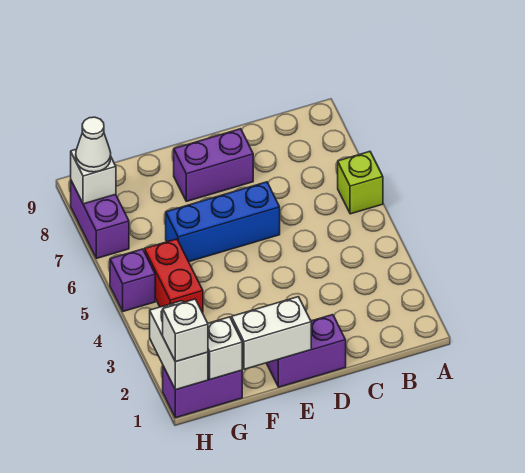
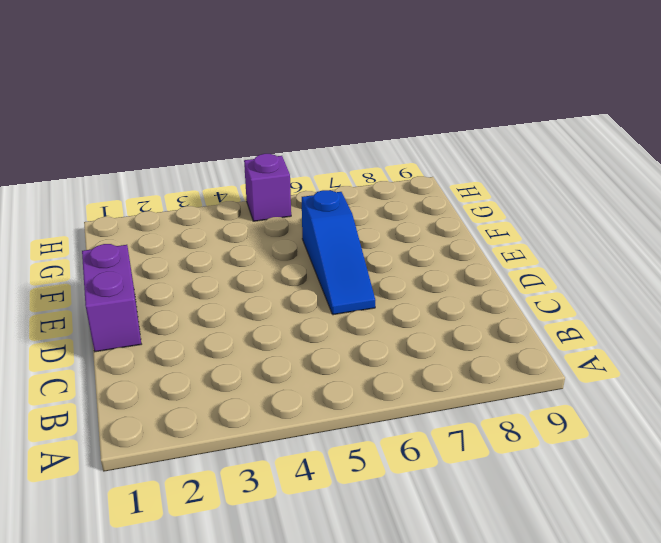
blue slope D6:F6 level 1 top F -> blue brick D6:F6 level 1
none -> lime brick A6 level 1
none -> purple brick D8:E8 level 1
none -> purple brick G1:H1 level 1

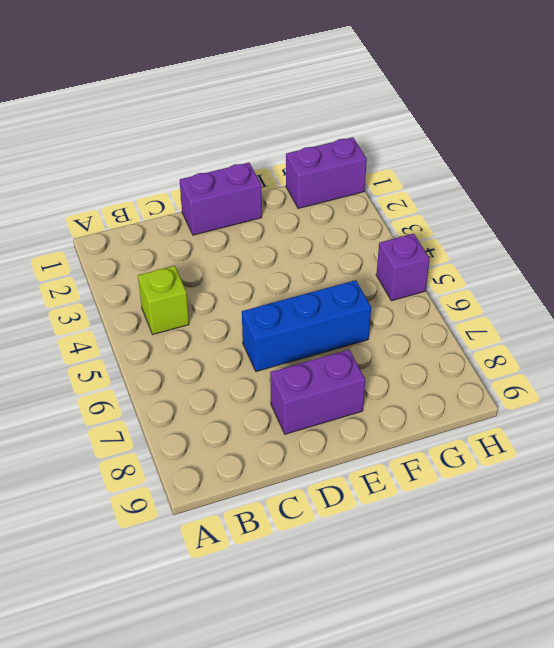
lime brick B4 level 1 -> lime brick A6 level 1
none -> red brick G4:G5 level 1
none -> purple brick H7:H8 level 1
none -> white brick E1:F1 level 2

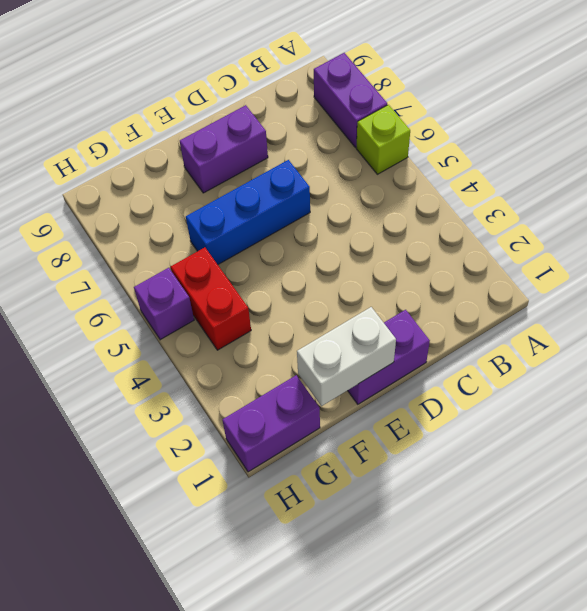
purple brick A7:A8 level 1 -> purple brick H7:H8 level 1
none -> white brick G1 level 2
none -> white brick H1:H2 level 2
none -> white brick H8 level 2

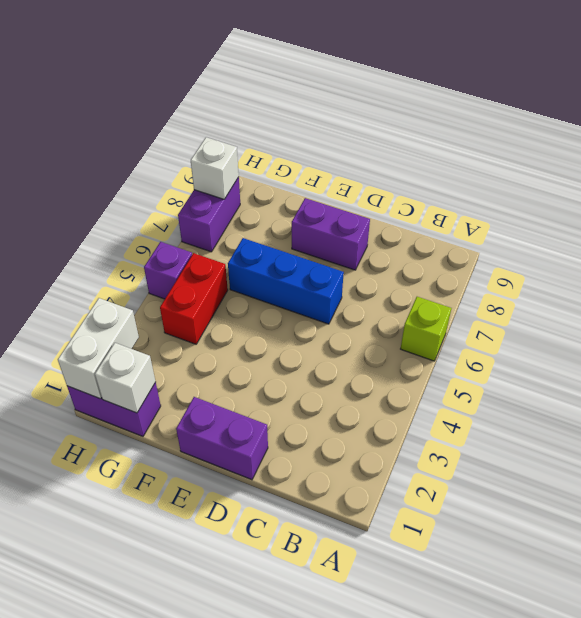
none -> white brick E1:F1 level 2
none -> white brick H1 level 3
none -> white cone H8 level 3

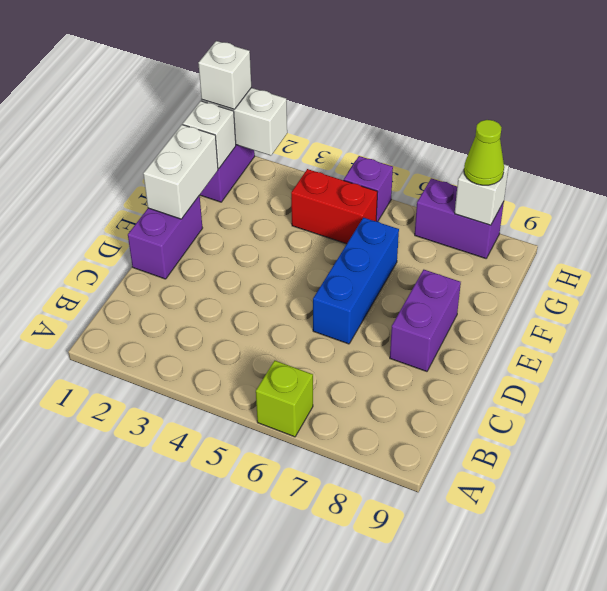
lime cone H8 level 3 -> white cone H8 level 3

